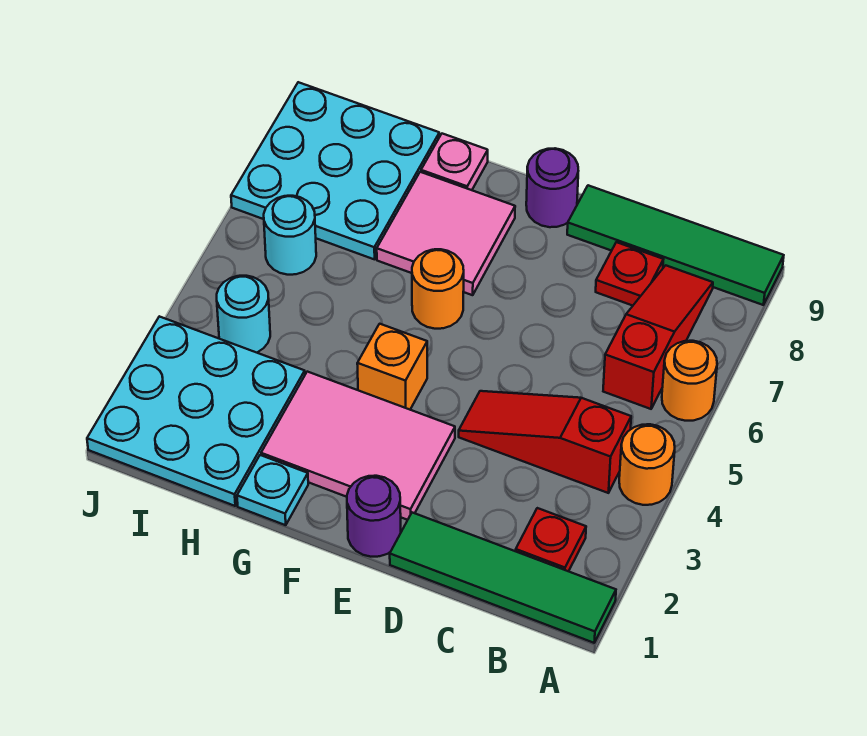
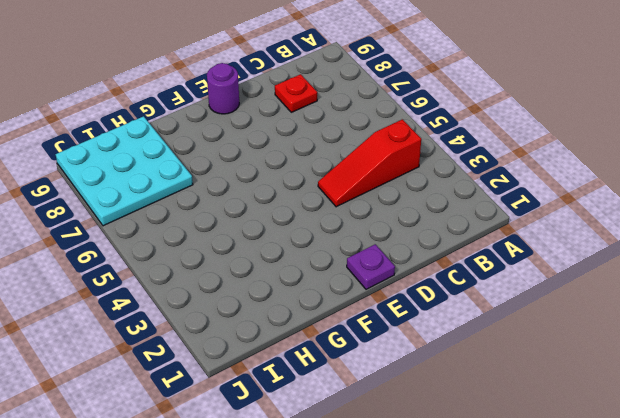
purple plate E1 level 1 -> purple round brick E1 level 1
none -> green tile A1:D1 level 1
none -> orange round brick A4 level 1
none -> orange round brick A6 level 1

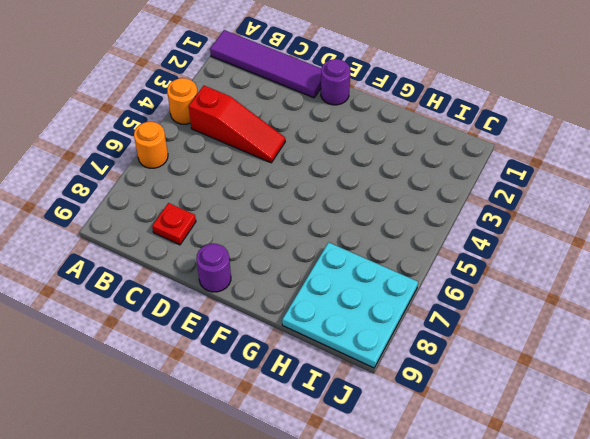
purple tile A1:D1 level 1 -> green tile A1:D1 level 1
none -> green tile A9:D9 level 1
none -> red plate B2 level 1
none -> red slope B6:B8 level 1 top 6

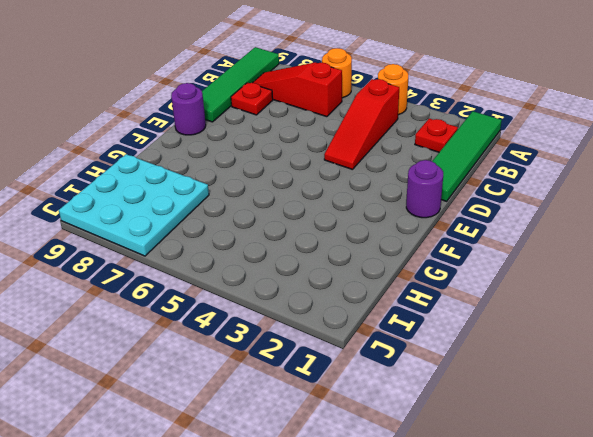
none -> pink tile E2:G3 level 1
none -> orange brick F4 level 1
none -> orange round brick F6 level 1

